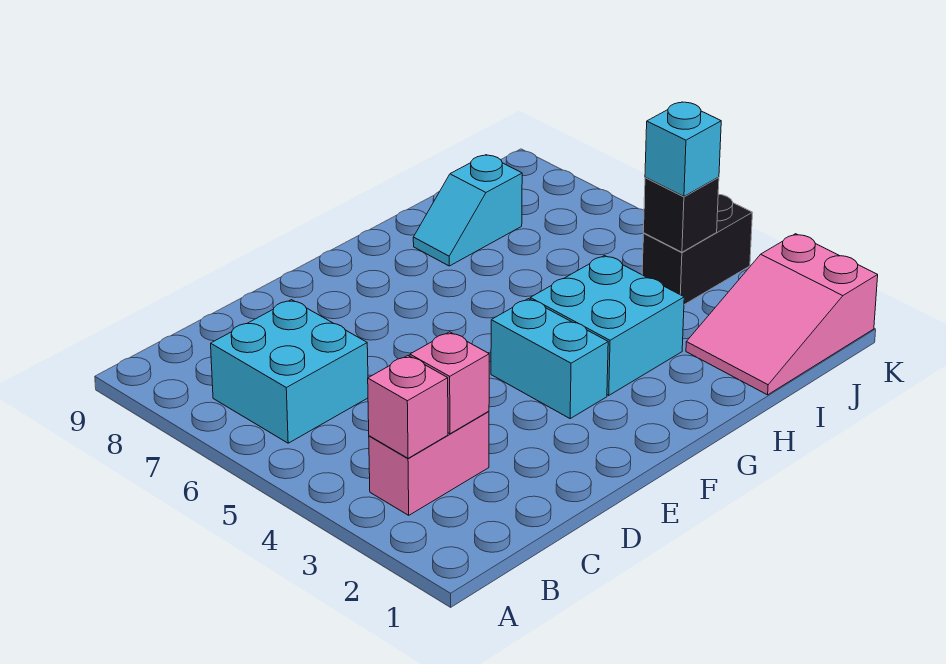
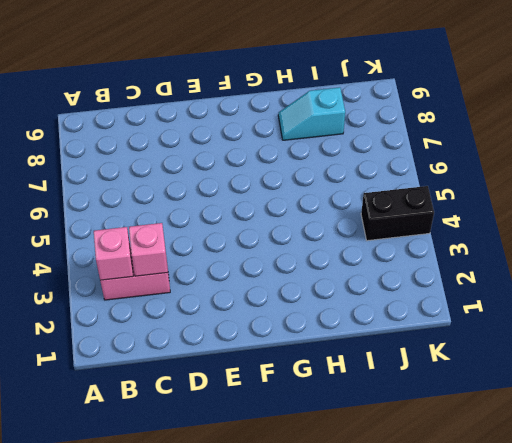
none -> cyan brick B6:C7 level 1
none -> cyan brick F3:F4 level 1

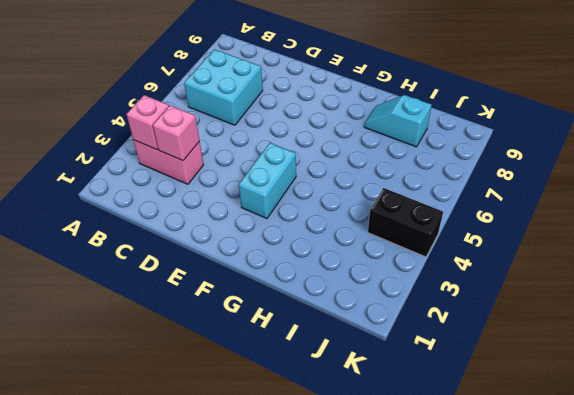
none -> cyan brick G3:H4 level 1
none -> pink slope I1:K2 level 1 top K

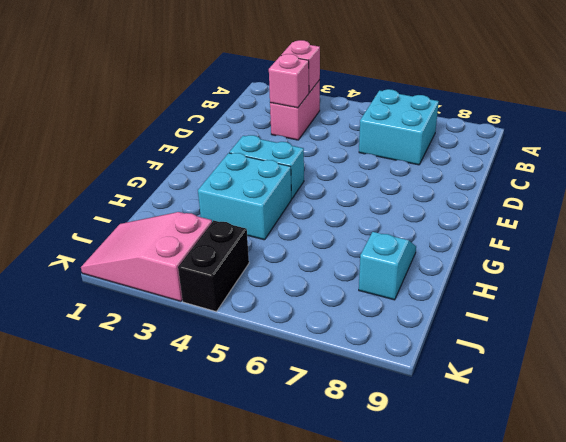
pink slope J1:K3 level 1 top 3 -> pink slope I1:K2 level 1 top K
none -> black brick J4 level 2
none -> cyan brick J4 level 3

